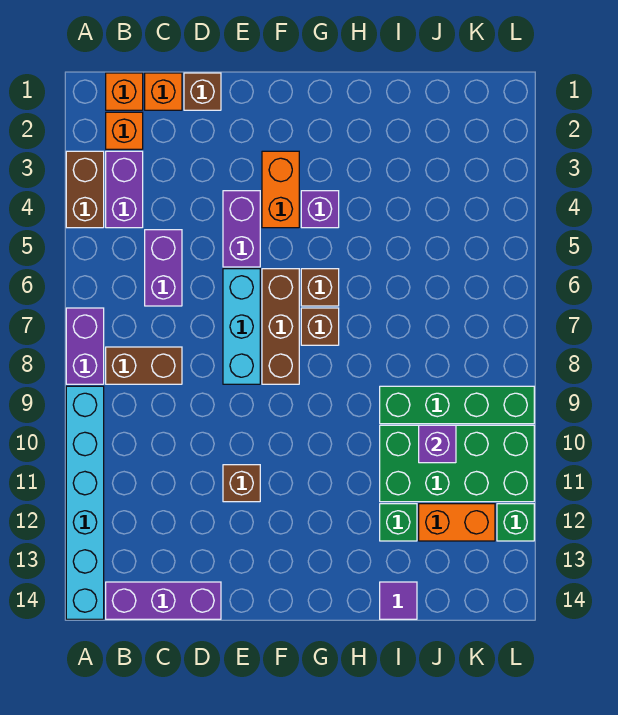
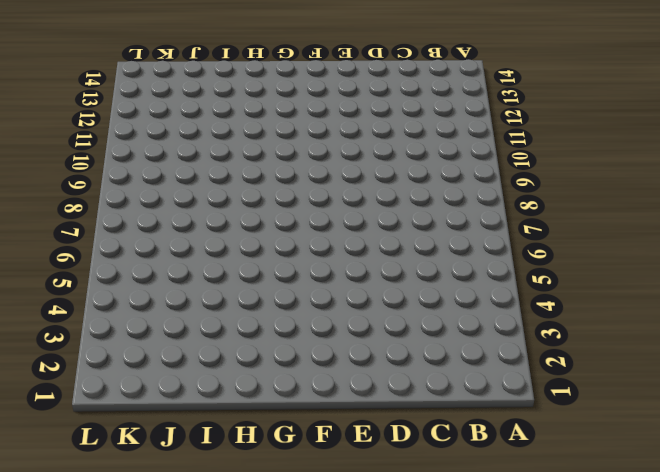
none -> brown brick A3:A4 level 1
none -> purple brick A7:A8 level 1
none -> cyan brick A9:A14 level 1

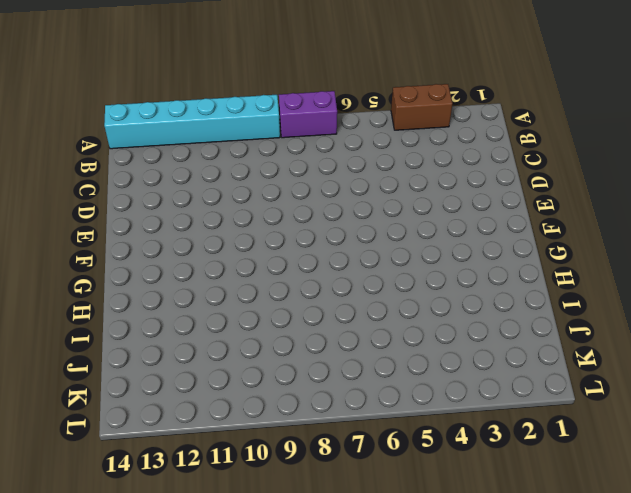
none -> orange brick B1 level 1
none -> orange brick B2 level 1
none -> purple brick B3:B4 level 1

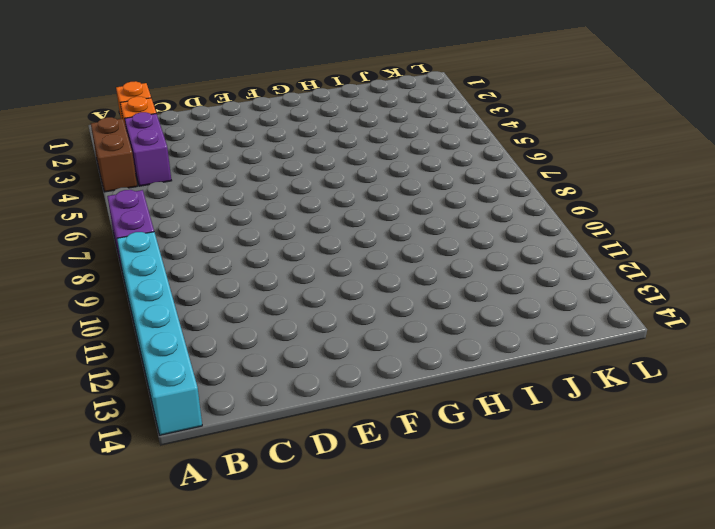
none -> brown brick B8:C8 level 1
none -> purple brick B14:D14 level 1
none -> orange brick C1 level 1

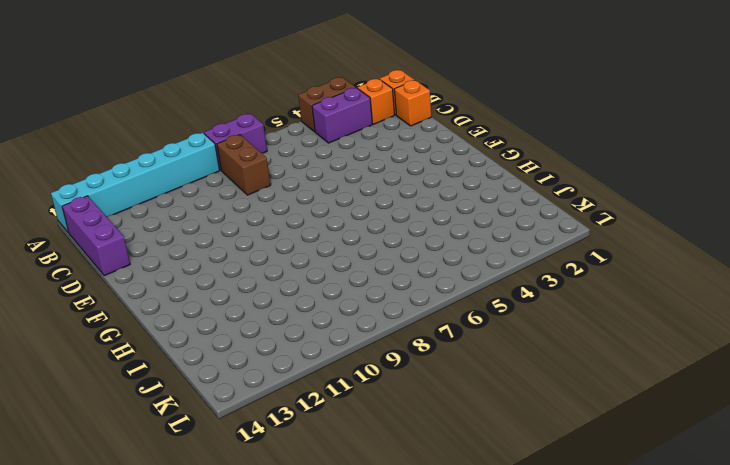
none -> purple brick C5:C6 level 1
none -> brown brick D1 level 1
none -> purple brick E4:E5 level 1

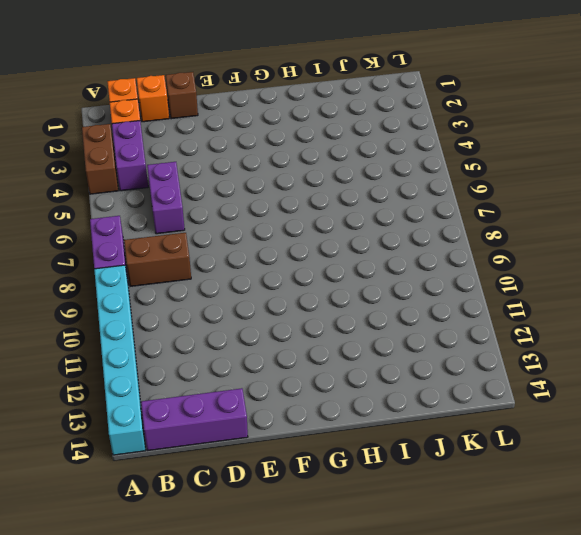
none -> purple brick E4:E5 level 1
none -> cyan brick E6:E8 level 1
none -> brown brick E11 level 1

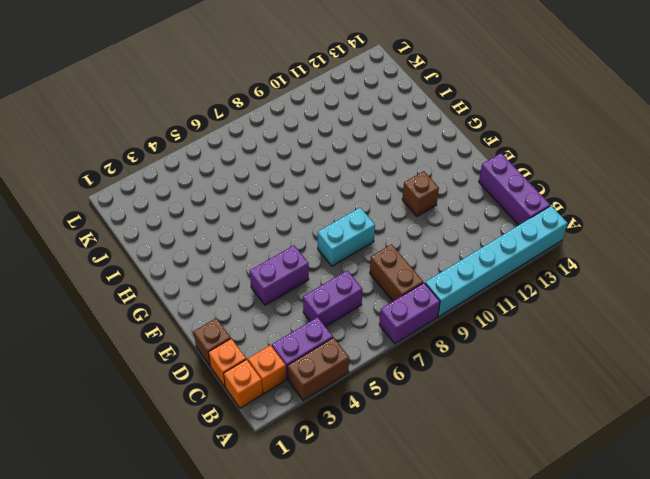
cyan brick E7:E8 level 1 -> cyan brick E6:E8 level 1
none -> orange brick F3:F4 level 1
none -> brown brick F6:F8 level 1
none -> purple brick G4 level 1

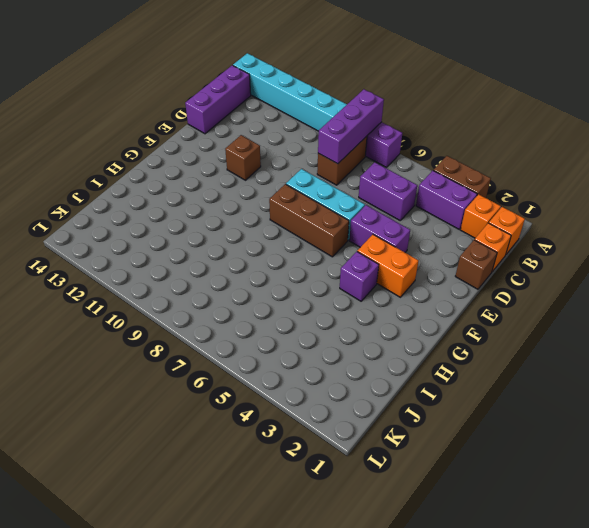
purple brick A8:C8 level 2 -> none
none -> brown brick G6 level 1
none -> brown brick G7 level 1
none -> green brick I9:L9 level 1

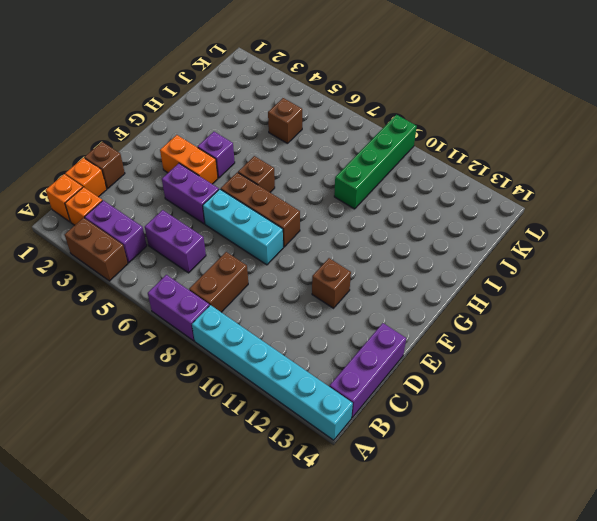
brown brick J5 level 1 -> brown brick G7 level 1
none -> green brick I10:L11 level 1
none -> green brick I12 level 1
none -> purple tile I14 level 1

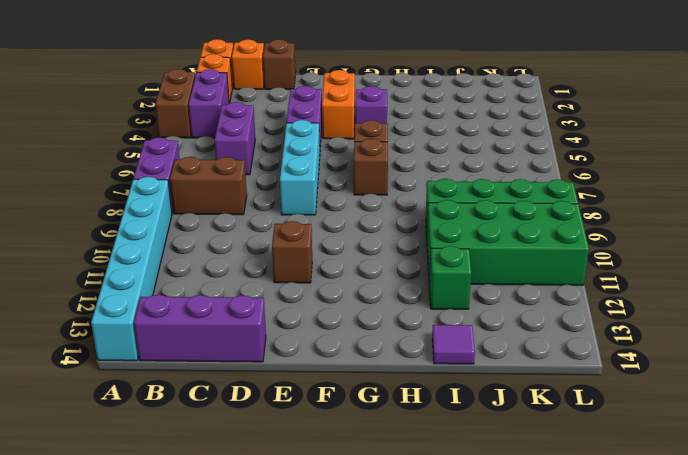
none -> brown brick F6:F8 level 1
none -> orange brick J12:K12 level 1
none -> green brick L12 level 1

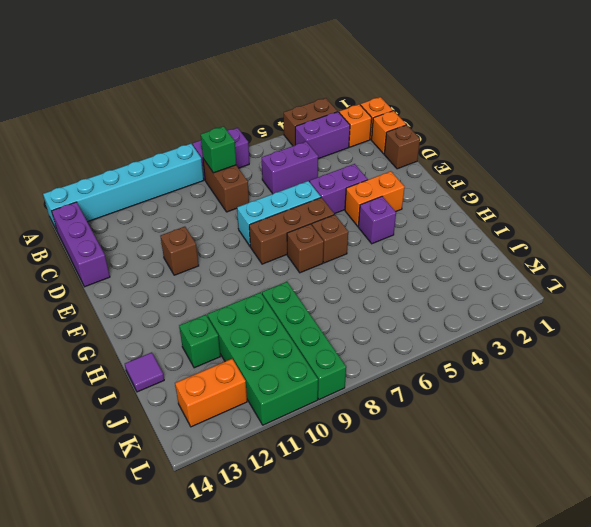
green brick B8 level 2 -> green brick L12 level 1
orange brick K12:K13 level 1 -> orange brick J12:K12 level 1
none -> purple brick J10 level 2

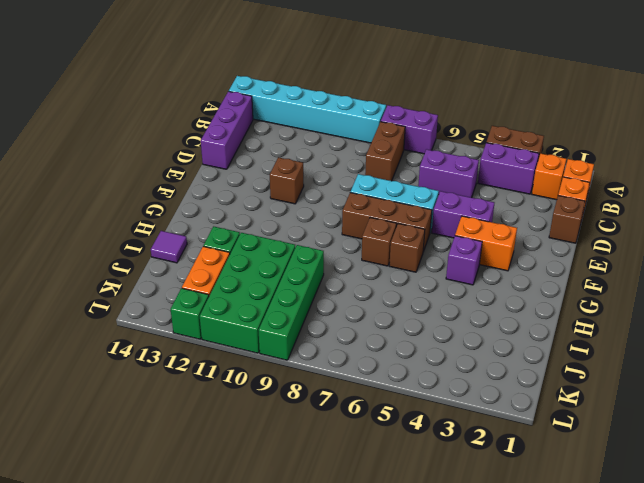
none -> purple brick J10 level 2

